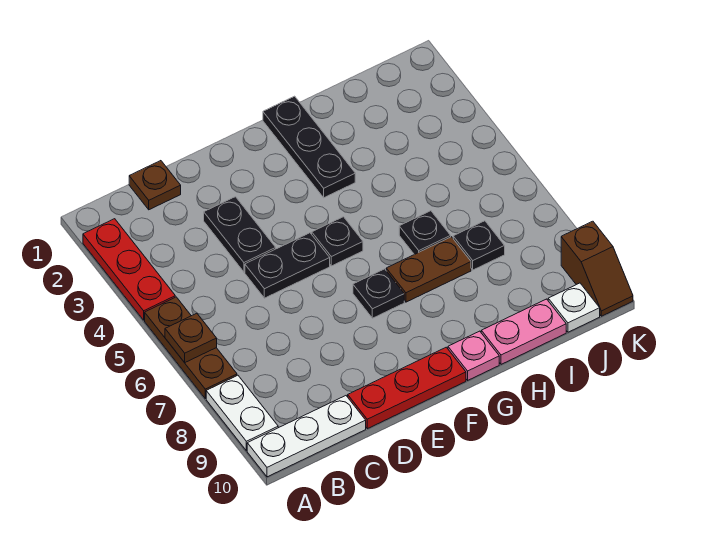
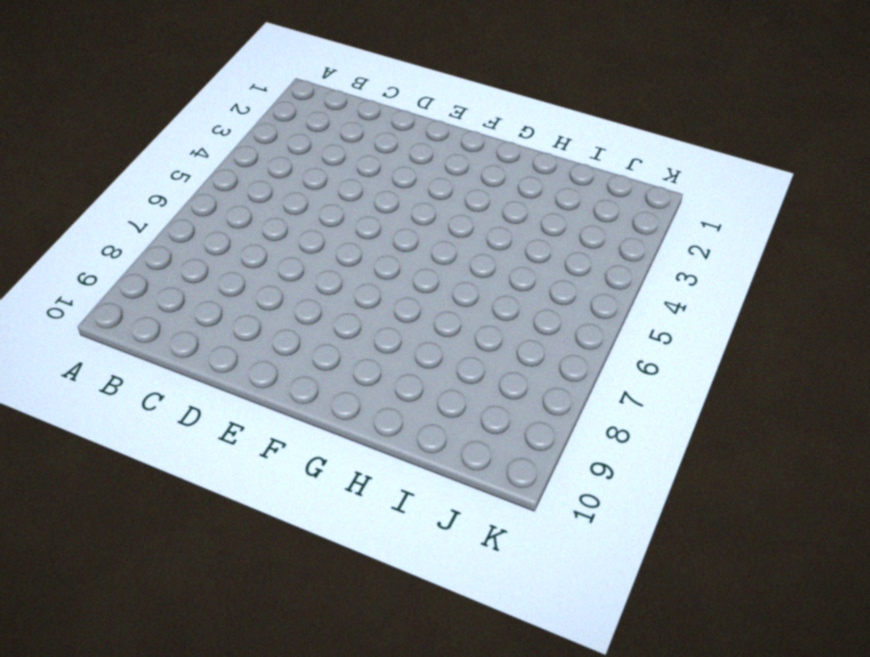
none -> red plate A2:A4 level 1
none -> brown plate A5:A7 level 1
none -> white plate A8:A9 level 1

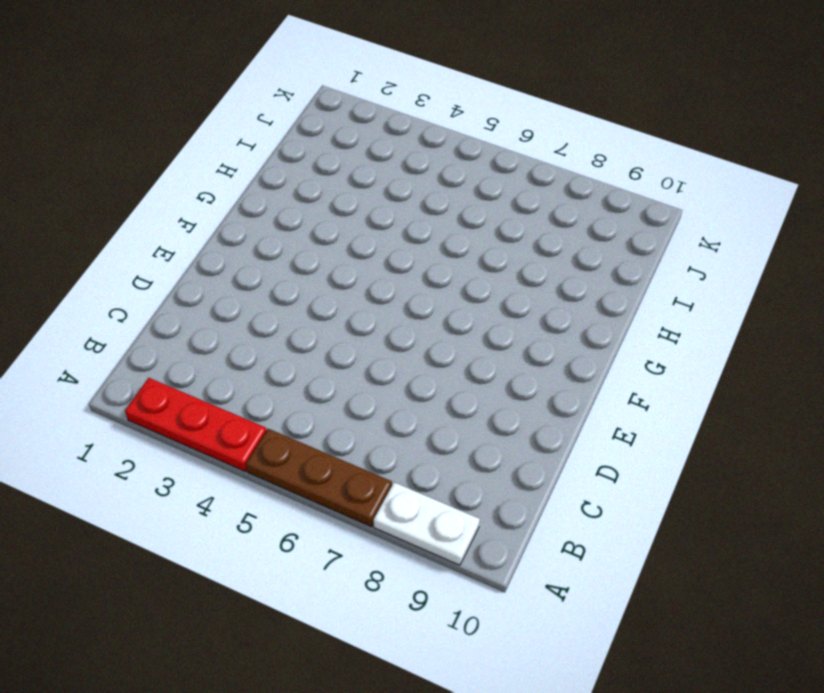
none -> white plate A10:C10 level 1
none -> brown plate C1 level 1
none -> black plate D3:D4 level 1

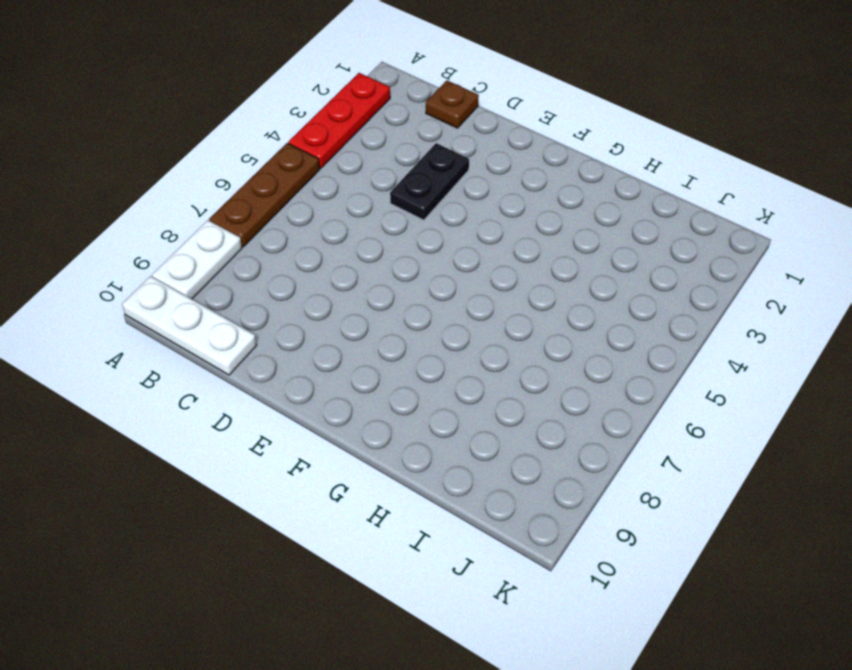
none -> black plate D5:E5 level 1
none -> red plate D10:F10 level 1
none -> black plate F5 level 1

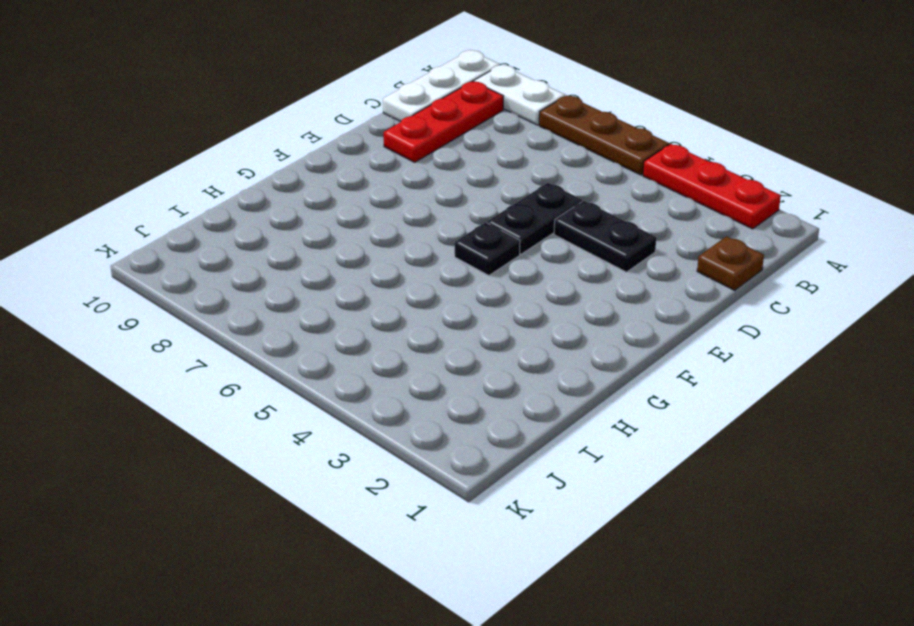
red plate B9:D9 level 1 -> red plate D10:F10 level 1
none -> black plate F7 level 1
none -> black plate G1:G3 level 1
none -> brown plate G7:H7 level 1

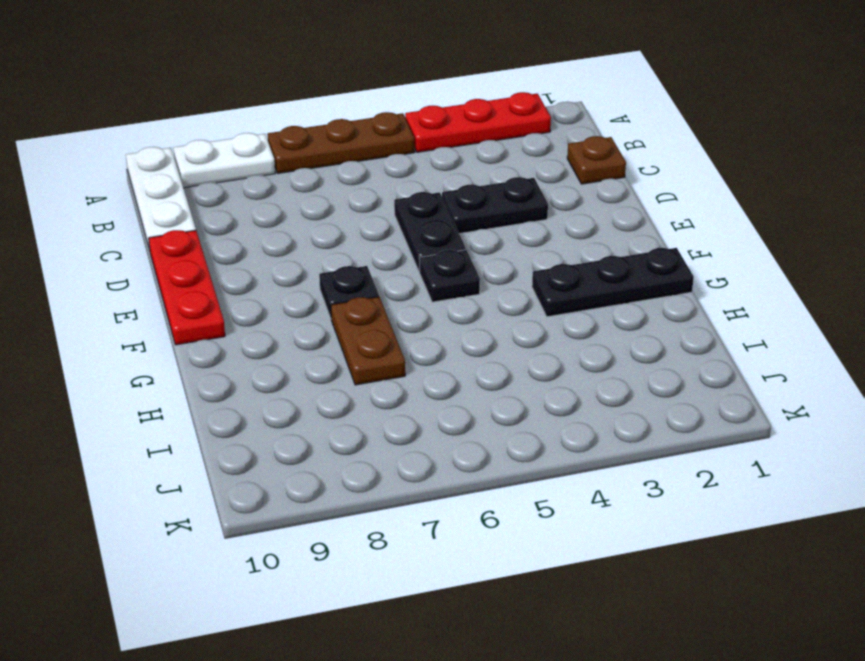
none -> pink plate G10 level 1
none -> black plate H6 level 1
none -> pink plate H10:I10 level 1

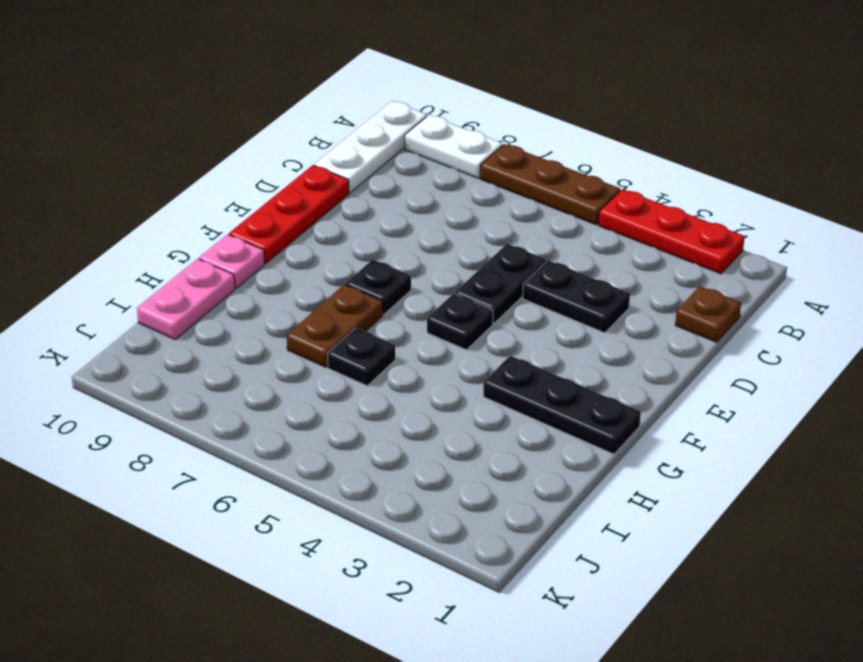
none -> black plate I7 level 1
none -> white plate J10 level 1
none -> brown slope K9:K10 level 1 top 9

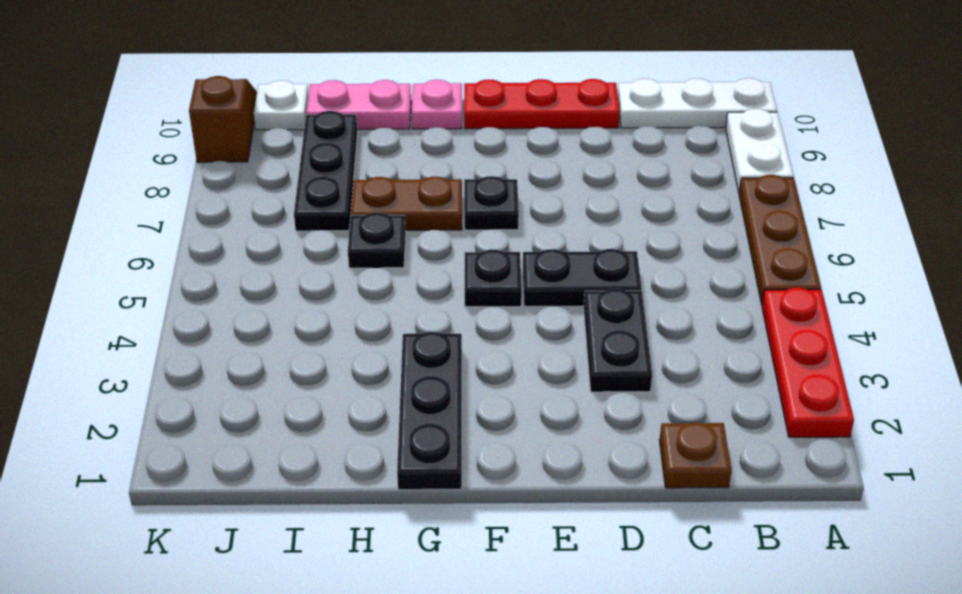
black plate I7:I9 level 1 -> black plate I7 level 1
none -> brown plate A6 level 2

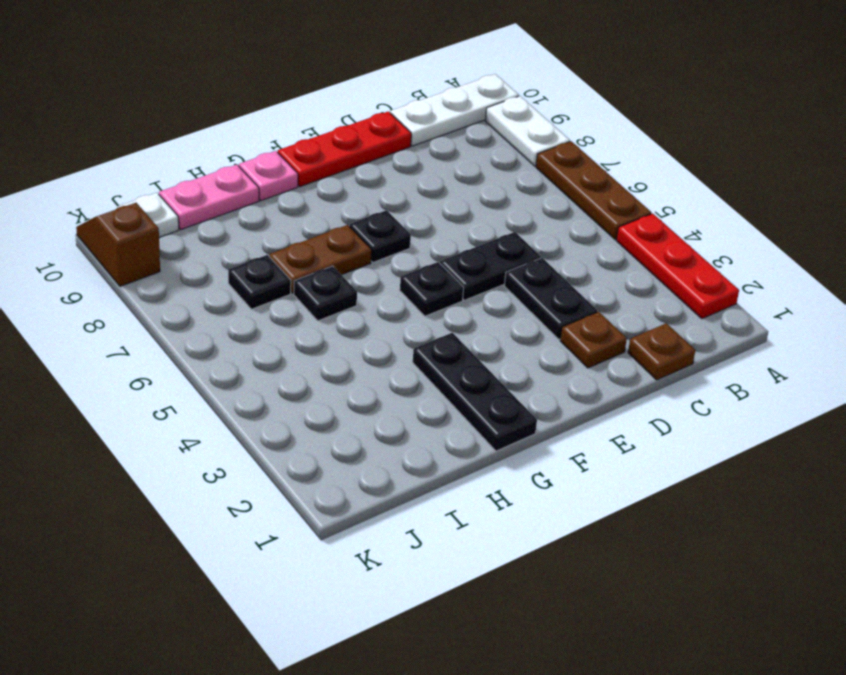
brown plate D2 level 1 -> brown plate A6 level 2

